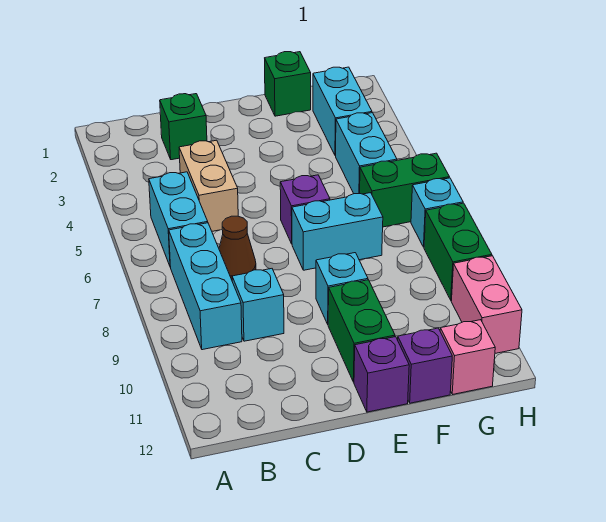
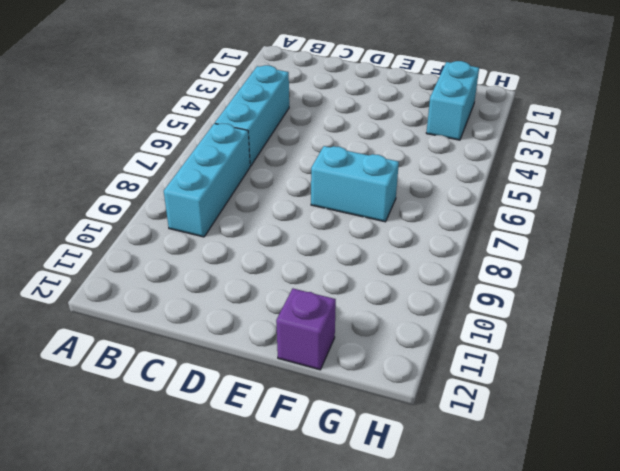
cyan brick B4:B6 level 1 -> cyan brick B5:B6 level 1
none -> green brick C2 level 1
none -> tan brick C4:C5 level 1
none -> brown cone C7 level 1

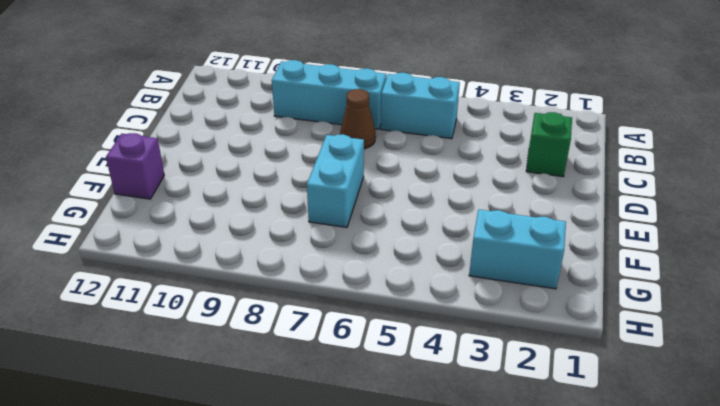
none -> tan brick C4:C5 level 1
none -> cyan brick C9 level 1
none -> purple brick E6 level 1

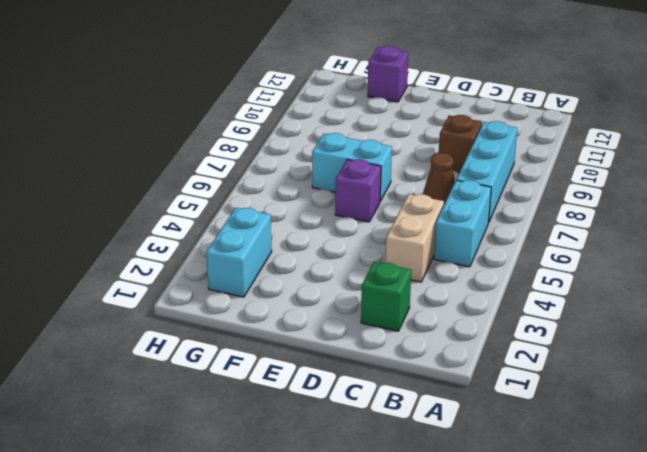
brown brick C9 level 1 -> cyan brick C9 level 1
none -> cyan brick E9 level 1
none -> green brick E10:E11 level 1
none -> purple brick E12 level 1

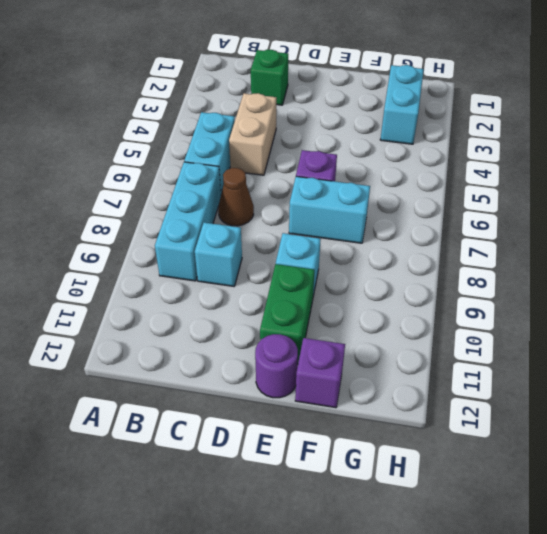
purple round brick E12 level 1 -> purple brick E12 level 1
none -> green brick F1 level 1
none -> cyan brick G4:G5 level 1
none -> green brick G6:H6 level 1

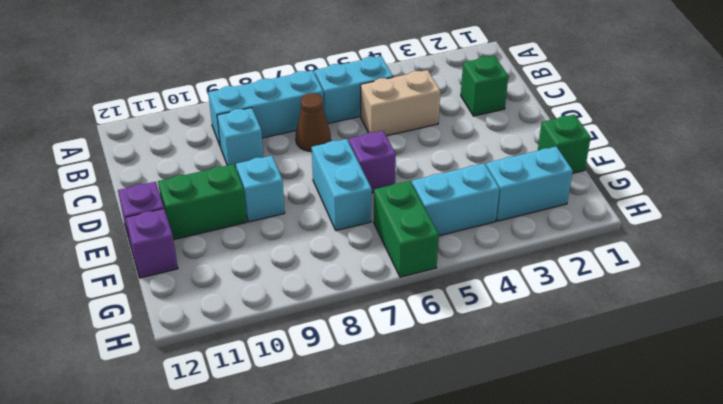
none -> pink brick G12 level 1
none -> cyan brick H7 level 1
none -> green brick H8:H9 level 1

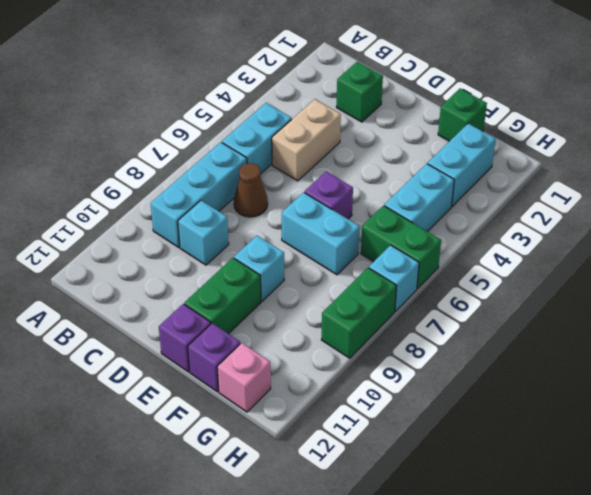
none -> pink brick H10:H11 level 1

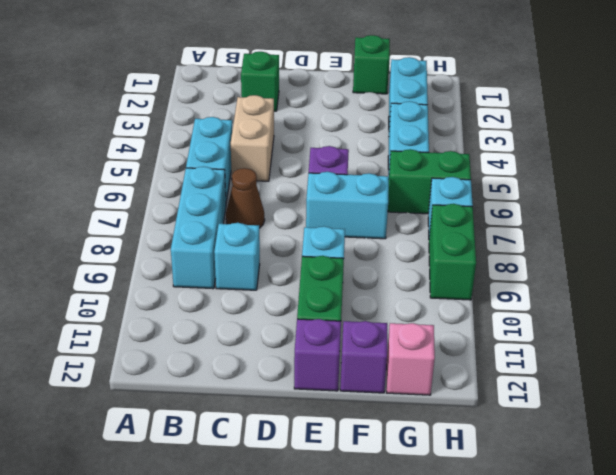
none -> pink brick H10:H11 level 1

